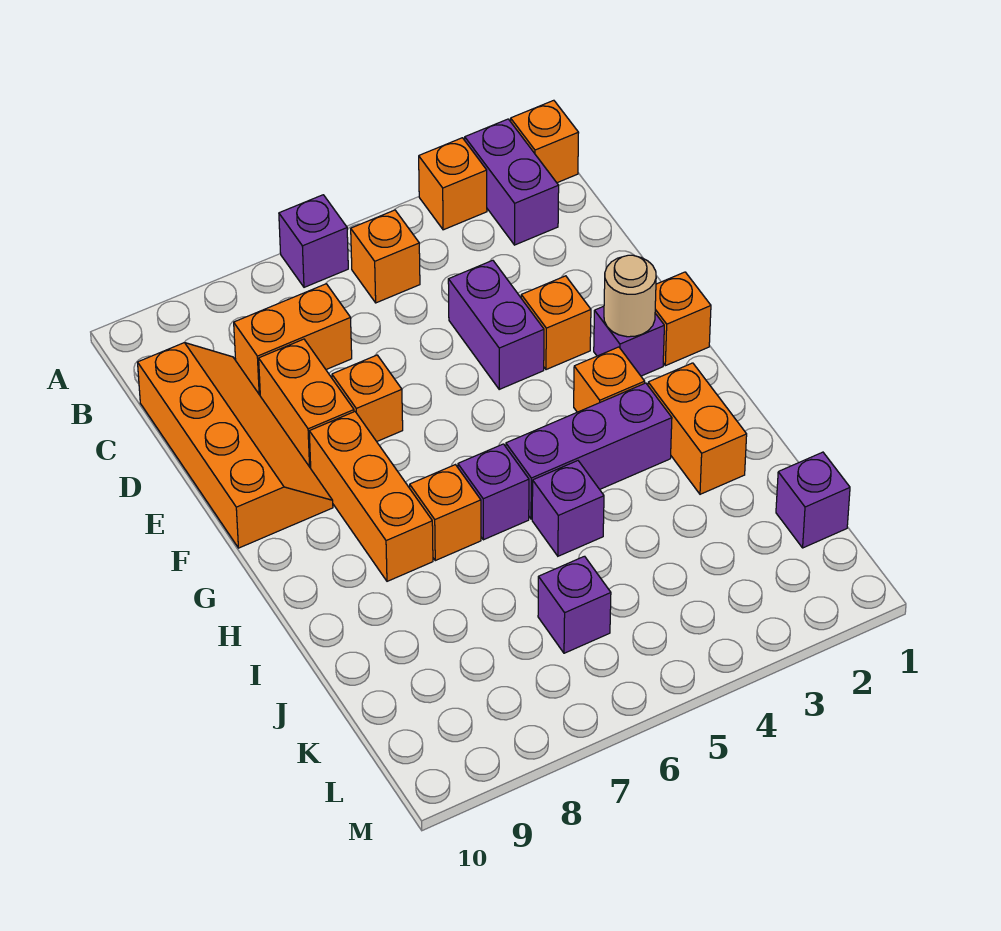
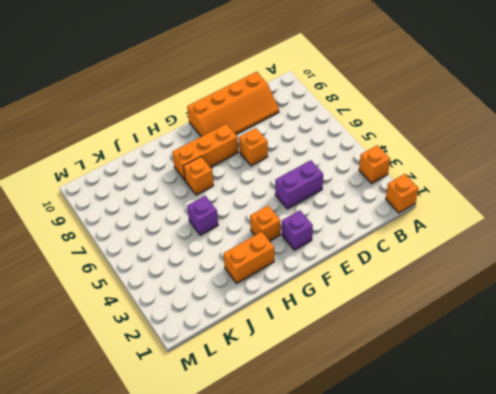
none -> purple brick A2:B2 level 1
none -> purple brick A6 level 1
none -> orange brick B5 level 1

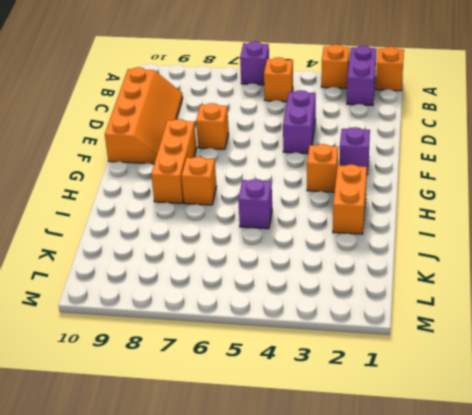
none -> orange brick C7:C8 level 1
none -> orange brick D8:E8 level 1
none -> orange brick E3 level 1

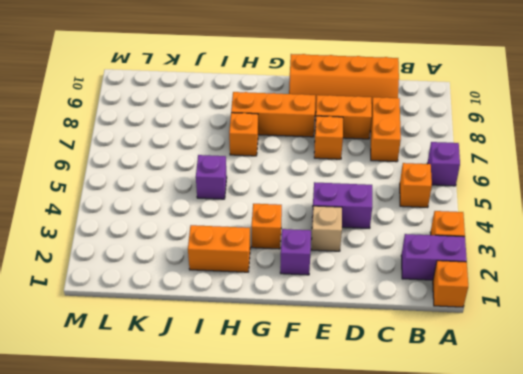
tan brick E3 level 1 -> orange brick E3 level 1
none -> orange brick F1 level 1
none -> purple brick H3:H5 level 1
none -> purple brick H6 level 1

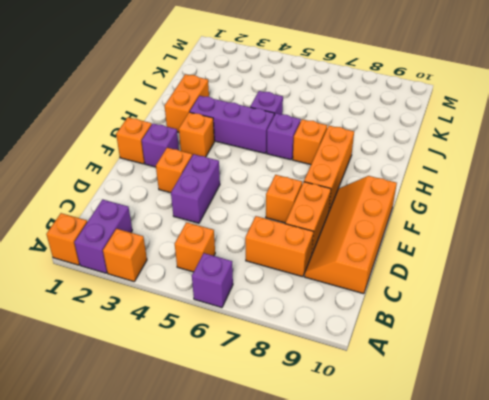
none -> purple brick K1 level 1
none -> purple brick K6 level 1
none -> tan round brick F2 level 2

